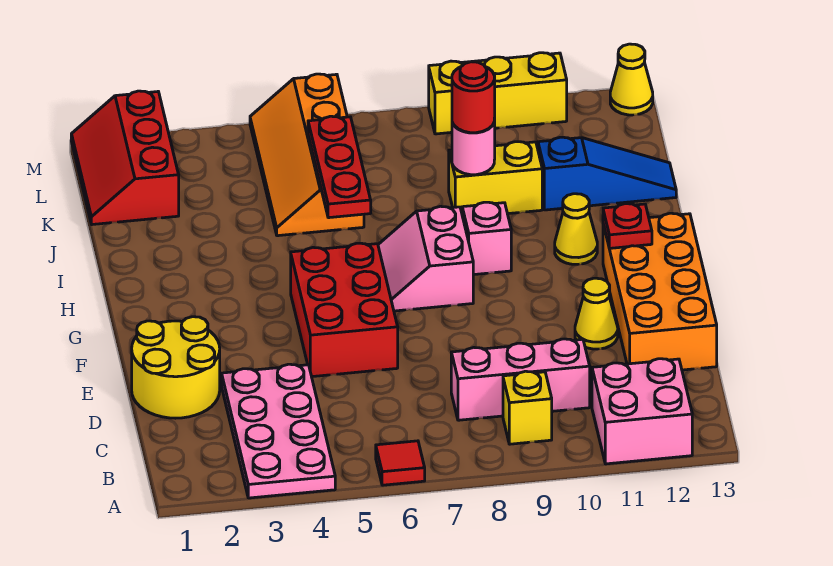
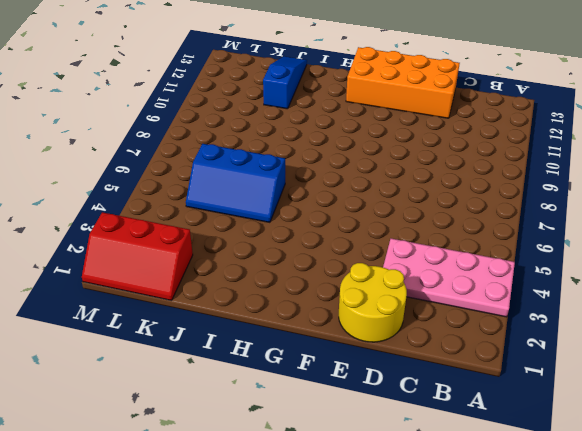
blue slope I5:K6 level 1 top 6 -> orange slope J5:M6 level 1 top 6
none -> red tile A6 level 1
none -> pink brick A11:B12 level 1
none -> yellow brick B9 level 1

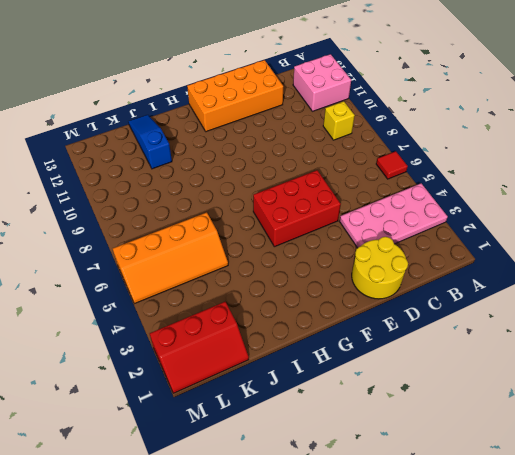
none -> pink brick C8:C10 level 1
none -> yellow cone E11 level 1
none -> pink slope G7:H8 level 1 top 8

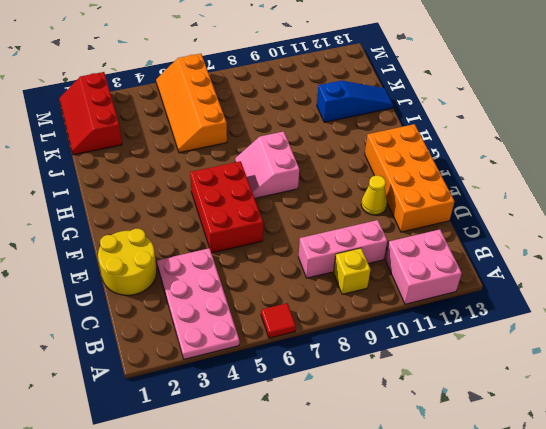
none -> pink brick H9 level 1
none -> yellow cone H11 level 1
none -> yellow brick J9:J10 level 1

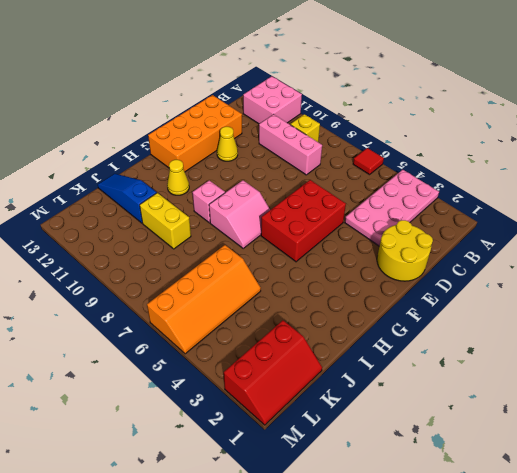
none -> yellow brick M9:M11 level 1
none -> yellow cone M13 level 1
none -> red plate G12 level 2

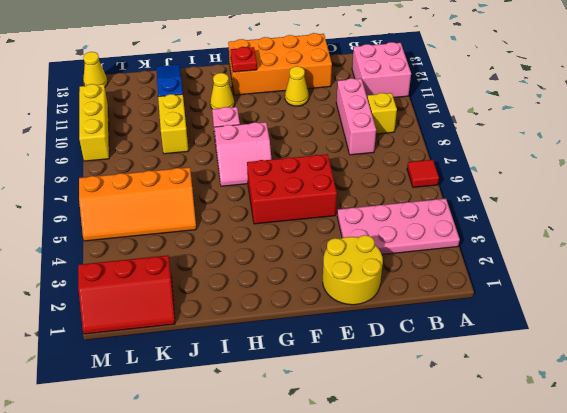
none -> red plate I6:K6 level 2
none -> pink round brick J9 level 2
none -> red round brick J9 level 3

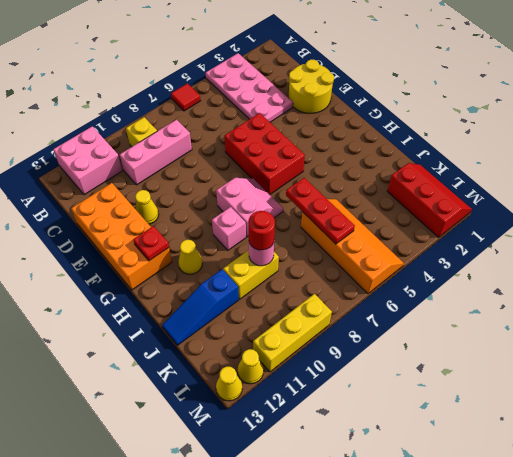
yellow cone M12 level 1 -> none

